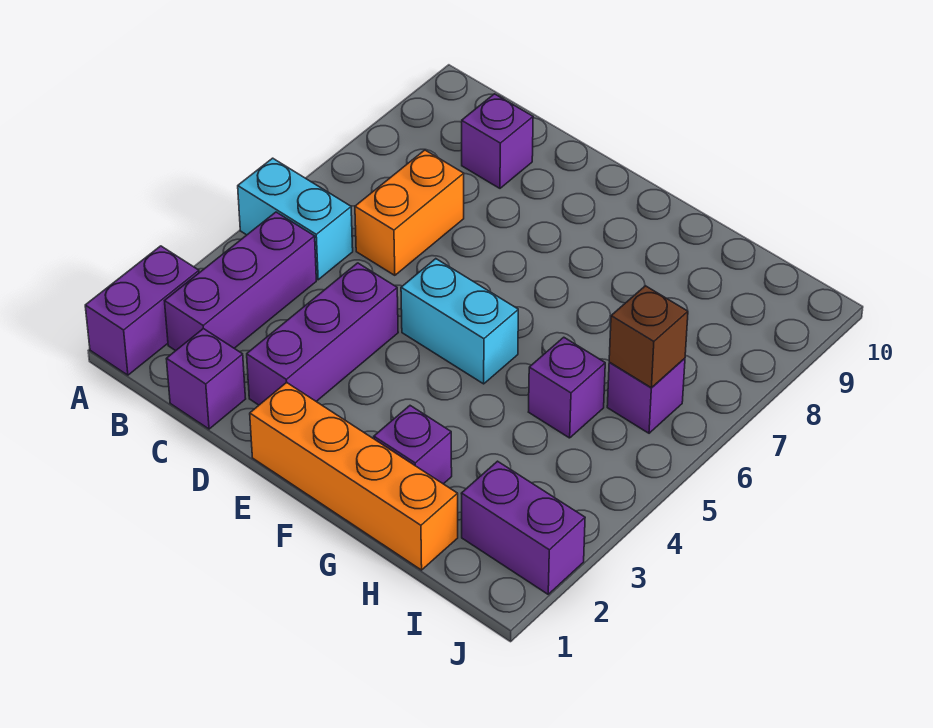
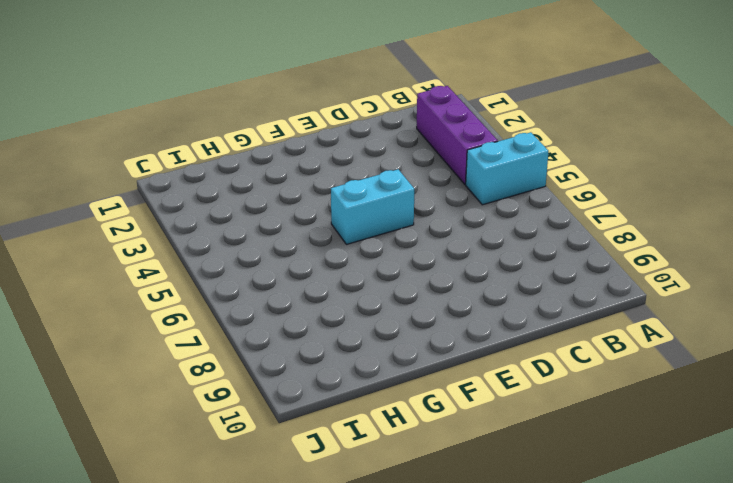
none -> purple brick A1:A2 level 1
none -> purple brick C1 level 1
none -> orange brick C6:C7 level 1

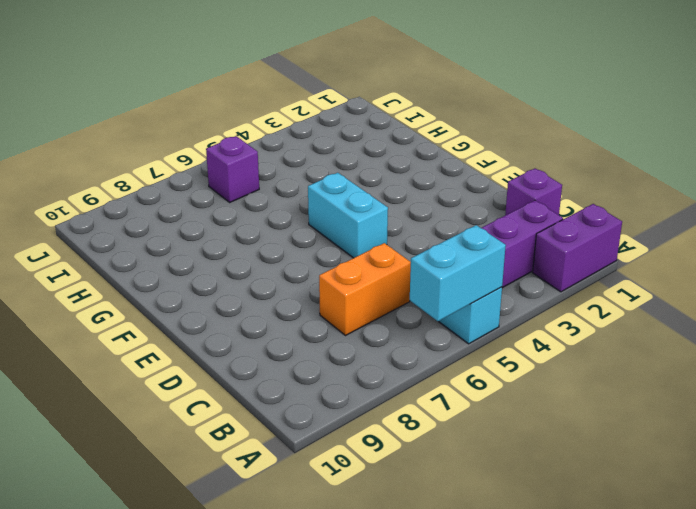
cyan brick A5:A6 level 2 -> none
none -> purple brick C9 level 1
none -> purple brick D2:D4 level 1
none -> orange brick E1:H1 level 1

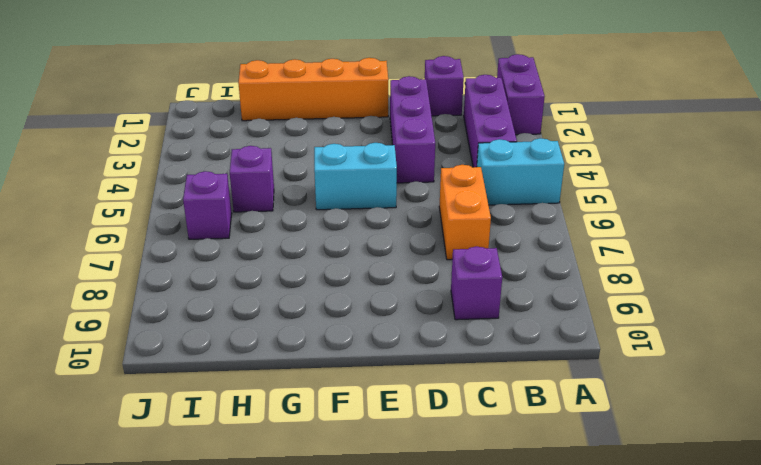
none -> purple brick G2 level 1
none -> purple brick I2:J2 level 1
none -> brown brick I6 level 2

